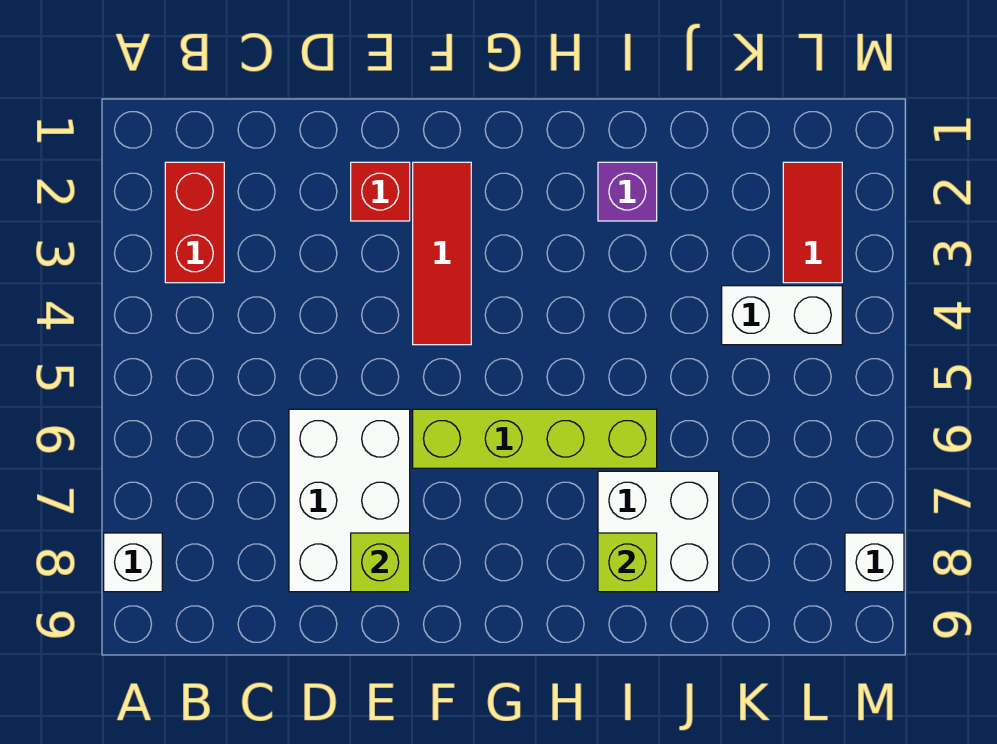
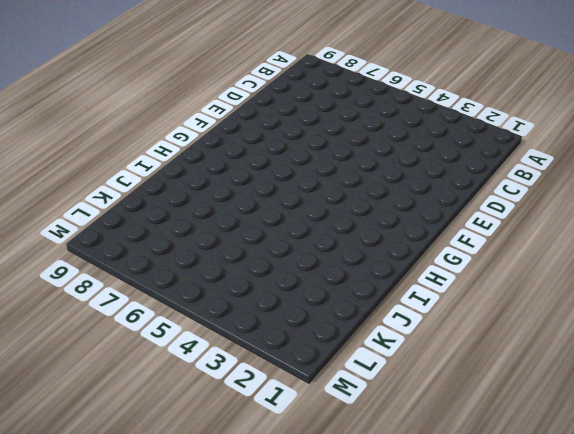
none -> white brick A8 level 1
none -> red brick B2:B3 level 1
none -> white brick D6:E8 level 1

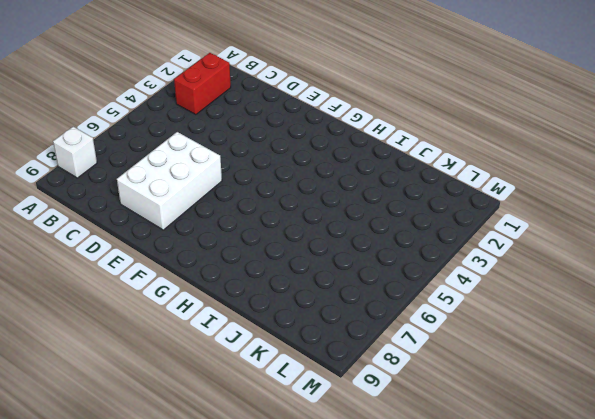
none -> red brick E2 level 1
none -> red tile F2:F4 level 1
none -> lime brick F6:I6 level 1

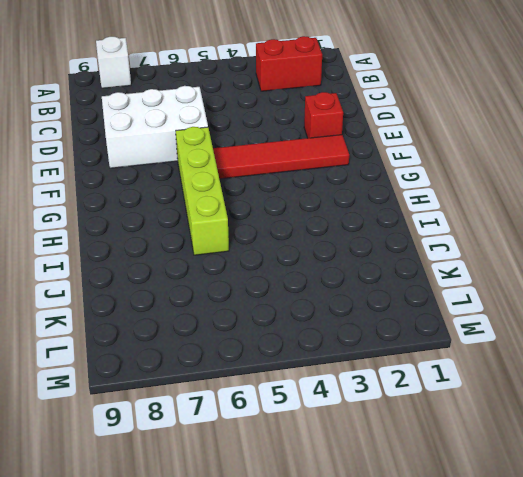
red tile F2:F5 level 1 -> red tile F2:F4 level 1
none -> purple brick I2 level 1
none -> white brick I7:J8 level 1
none -> white brick K4:L4 level 1

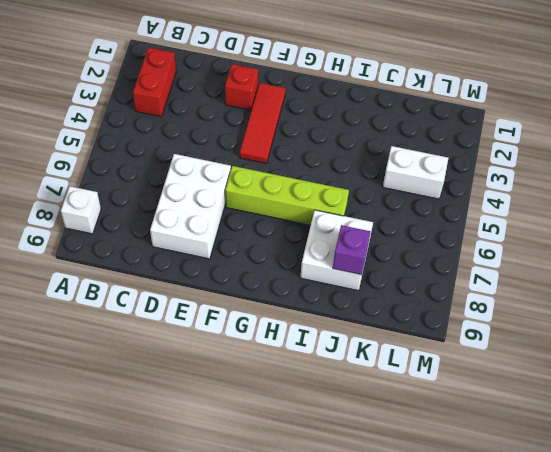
purple brick J8 level 2 -> purple brick I2 level 1
none -> red tile L2:L3 level 1
none -> white brick M8 level 1
none -> lime brick E8 level 2

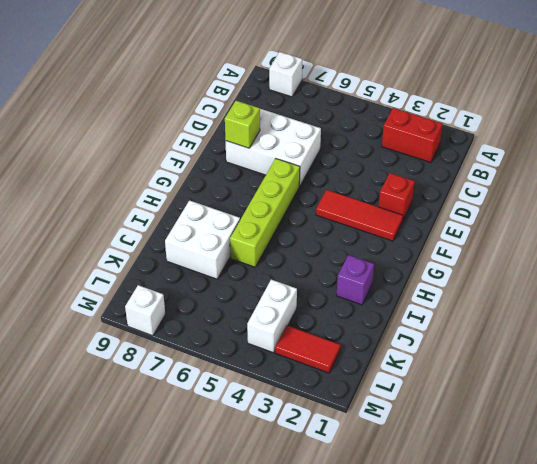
none -> lime brick I8 level 2

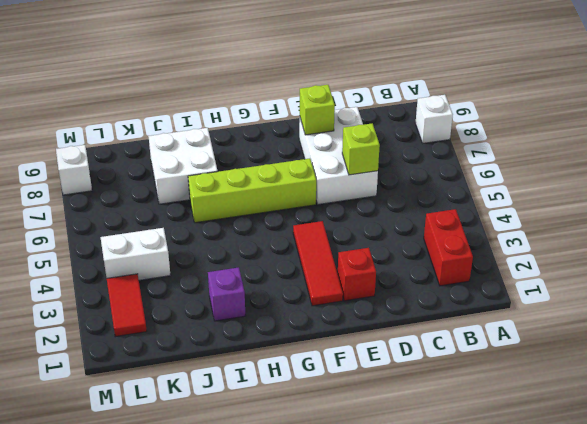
lime brick D6 level 2 -> lime brick I8 level 2

